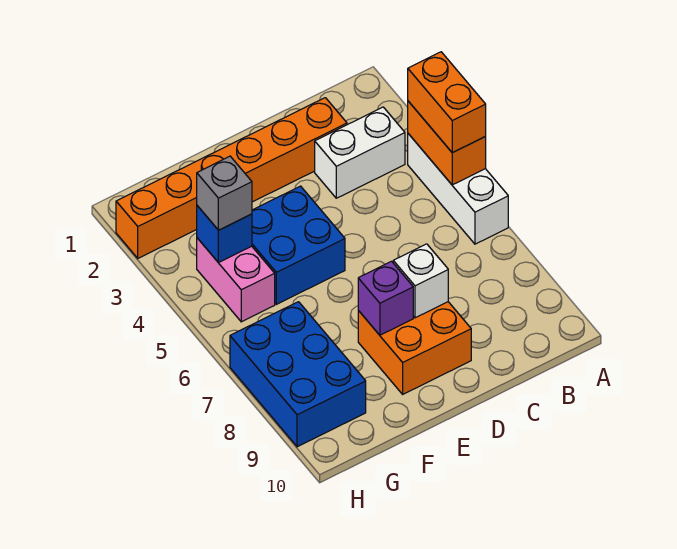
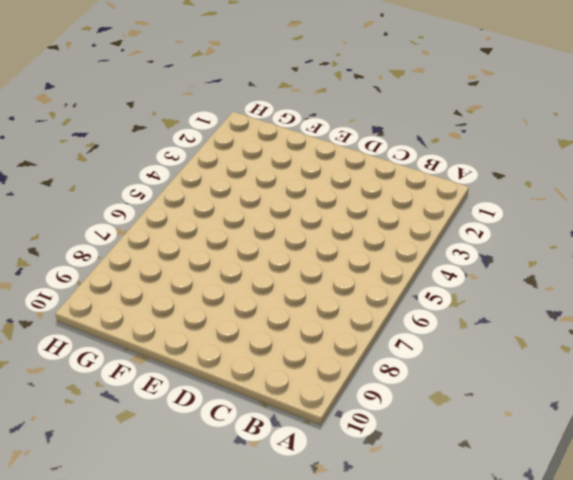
none -> white brick A4:A6 level 1
none -> white brick B3:C3 level 1
none -> orange brick C2:H2 level 1

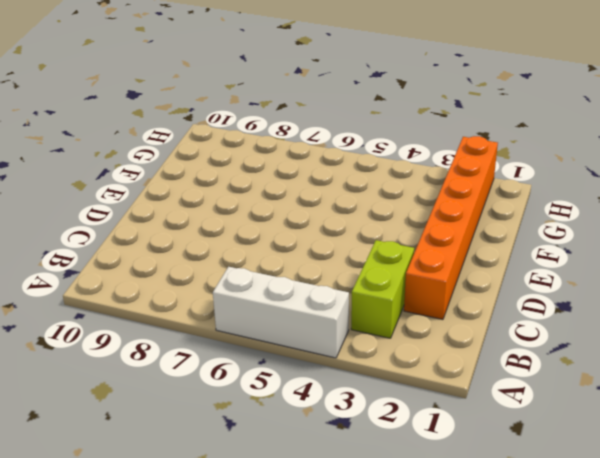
lime brick B3:C3 level 1 -> white brick B3:C3 level 1
none -> orange brick D8:E9 level 1
none -> blue brick E4:F5 level 1
none -> pink brick G4:G5 level 1

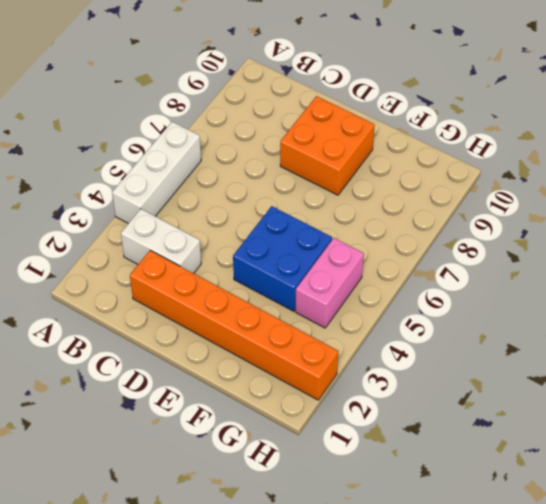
none -> blue brick G7:H9 level 1
none -> orange brick A4:A5 level 2
none -> white brick D8 level 2

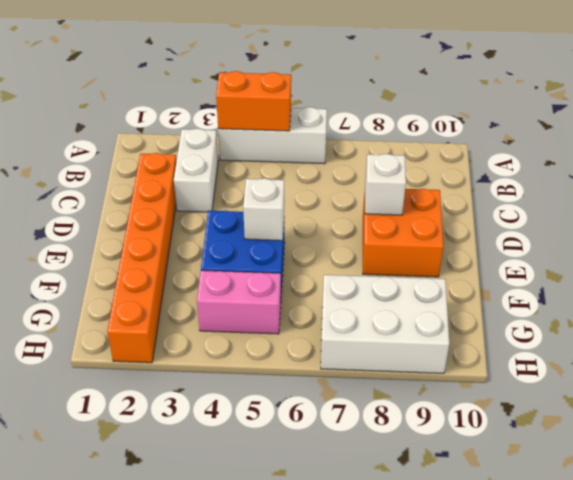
white brick E5 level 2 -> none
white brick G7:H9 level 1 -> blue brick G7:H9 level 1
none -> purple brick E8 level 2
none -> blue brick G4 level 2
none -> orange brick A4:A5 level 3

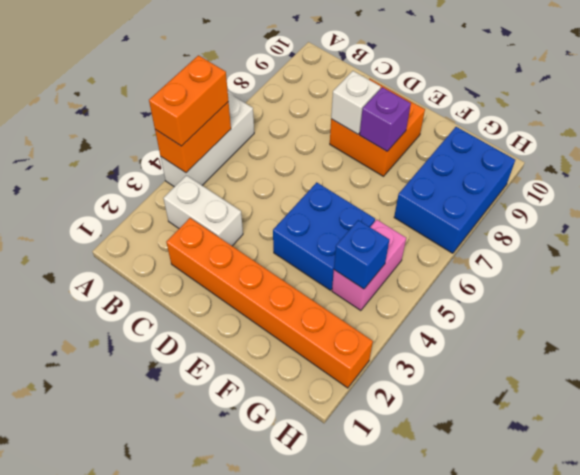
none -> grey brick G4 level 3

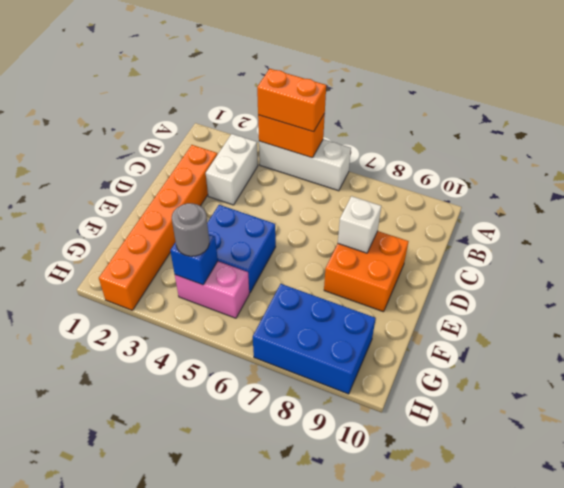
grey round brick G4 level 3 -> grey brick G4 level 3
none -> purple brick E8 level 2

